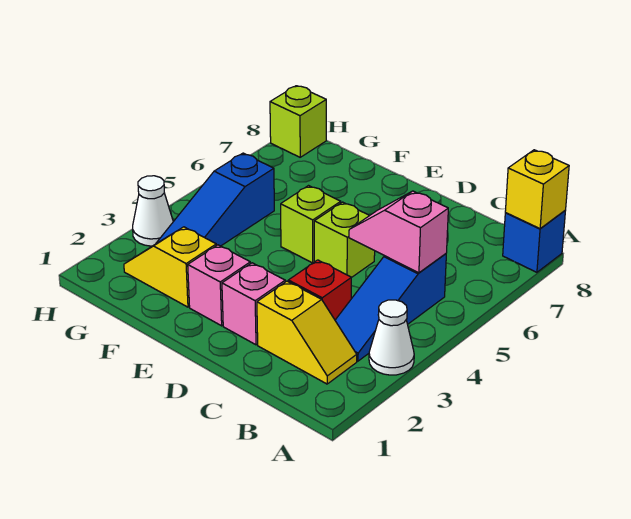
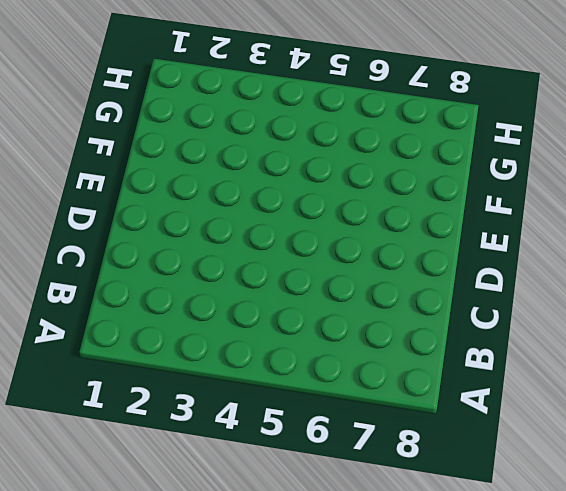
none -> white cone A3 level 1
none -> blue brick A8 level 1
none -> yellow slope B2:C2 level 1 top C

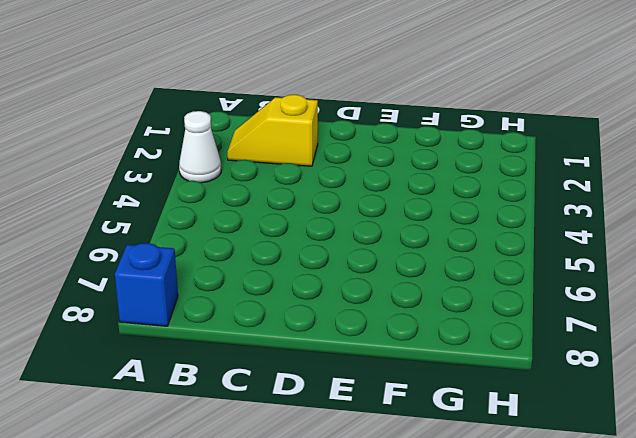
none -> blue slope B3:B5 level 1 top 5
none -> red brick C3 level 1
none -> pink brick D2 level 1

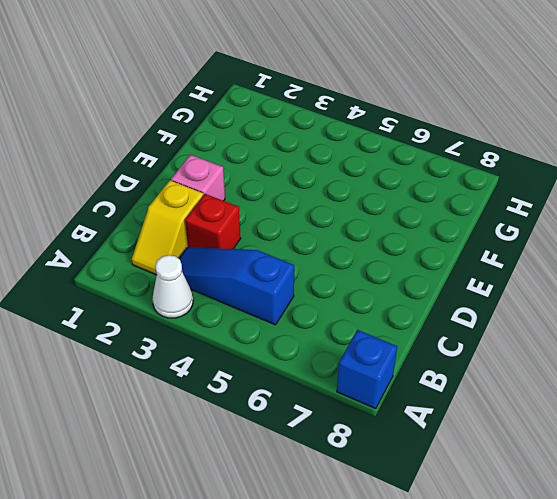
none -> lime brick D5 level 1
none -> pink brick E2 level 1
none -> lime brick E5 level 1

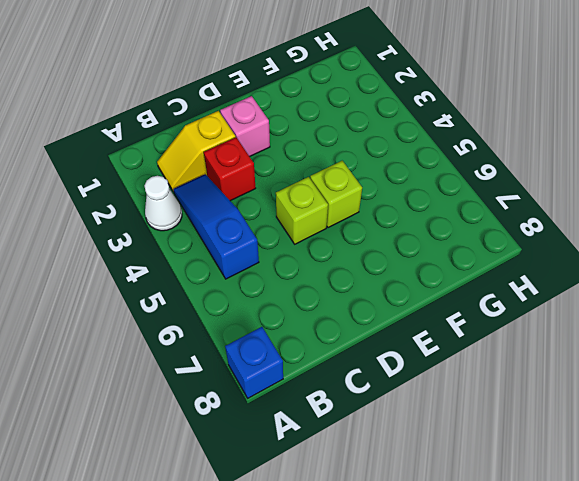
none -> pink brick E2 level 1
none -> yellow slope F2:G2 level 1 top F
none -> blue slope G3:G5 level 1 top 5

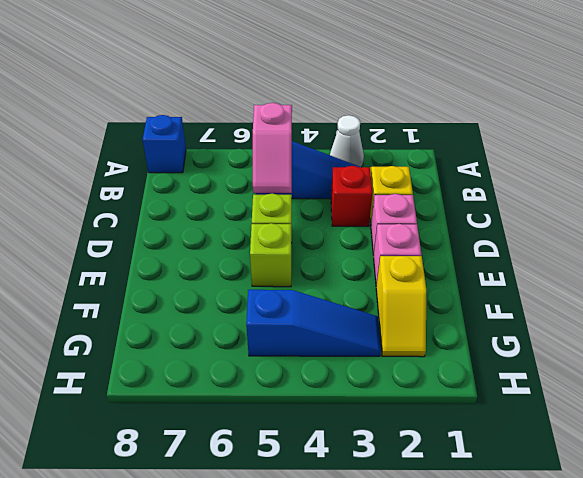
none -> white cone H3 level 1
none -> lime brick H8 level 1
none -> yellow brick A8 level 2

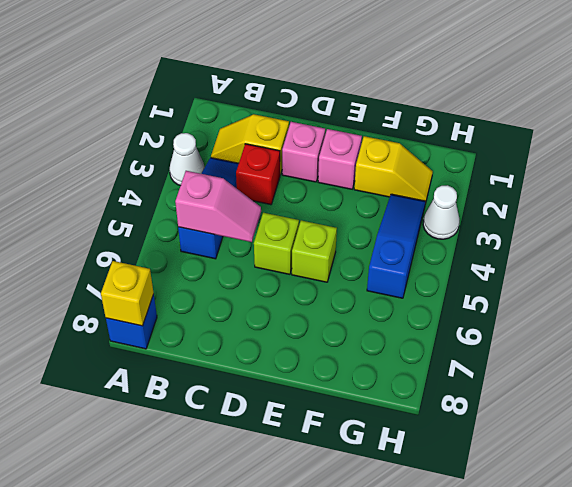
none -> lime brick H8 level 1

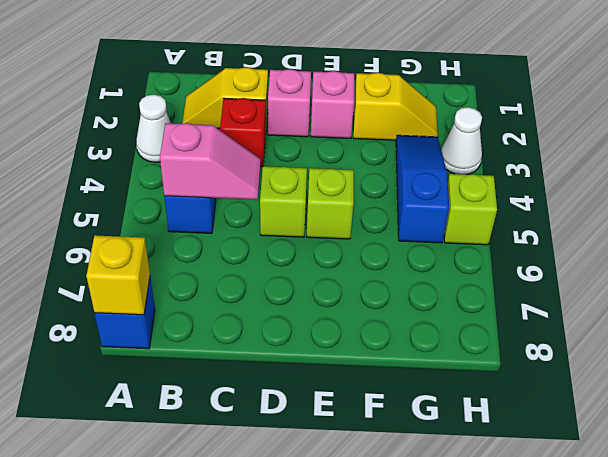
lime brick H5 level 1 -> lime brick H8 level 1

